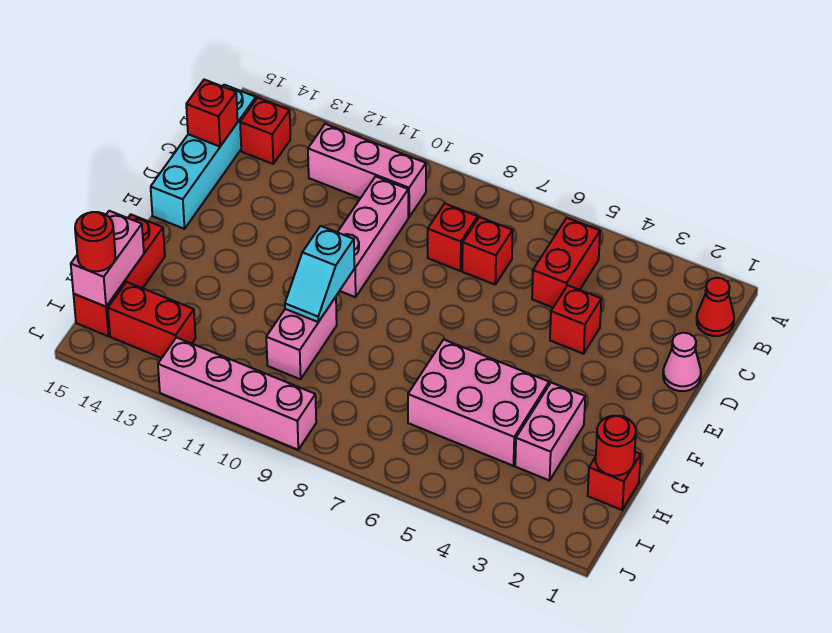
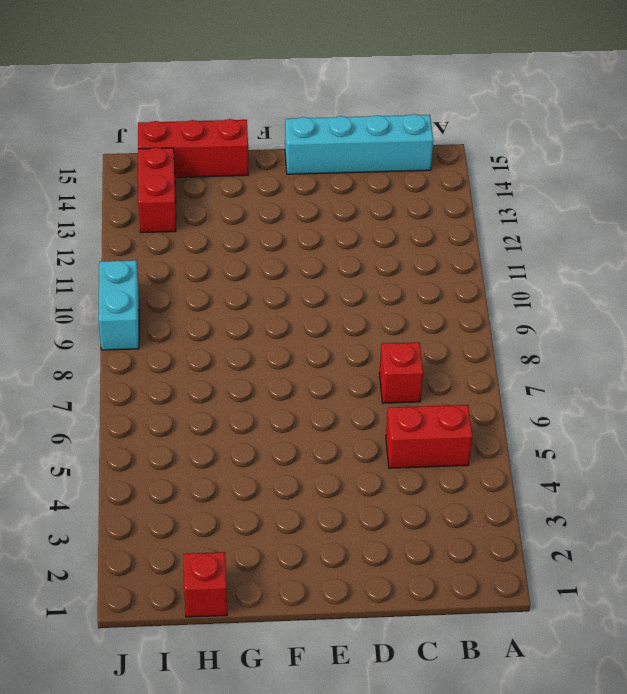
cyan brick J9:J10 level 1 -> pink brick J9:J12 level 1
none -> red cone B1 level 1
none -> pink brick B10:B12 level 1
none -> red brick B14 level 1

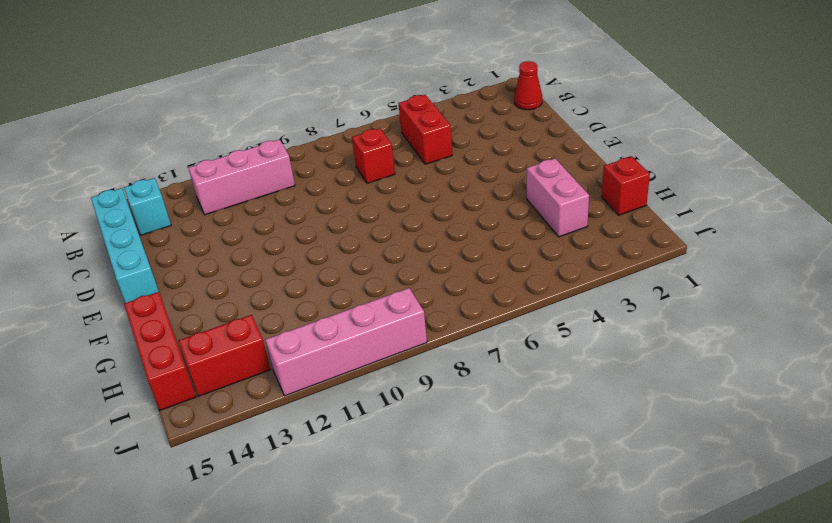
cyan brick B14 level 1 -> red brick B14 level 1
none -> red brick C8 level 1
none -> pink brick C10:E10 level 1
none -> pink cone D1 level 1

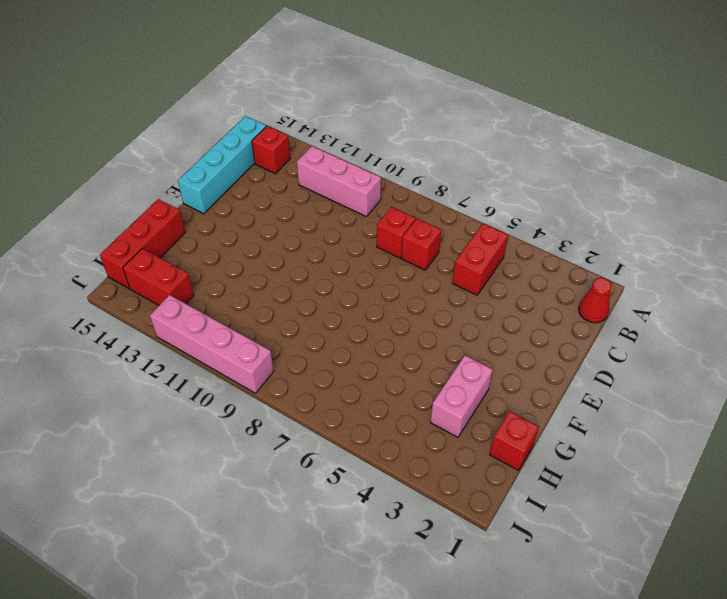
none -> pink brick C10:E10 level 1
none -> pink cone D1 level 1
none -> red brick D4 level 1

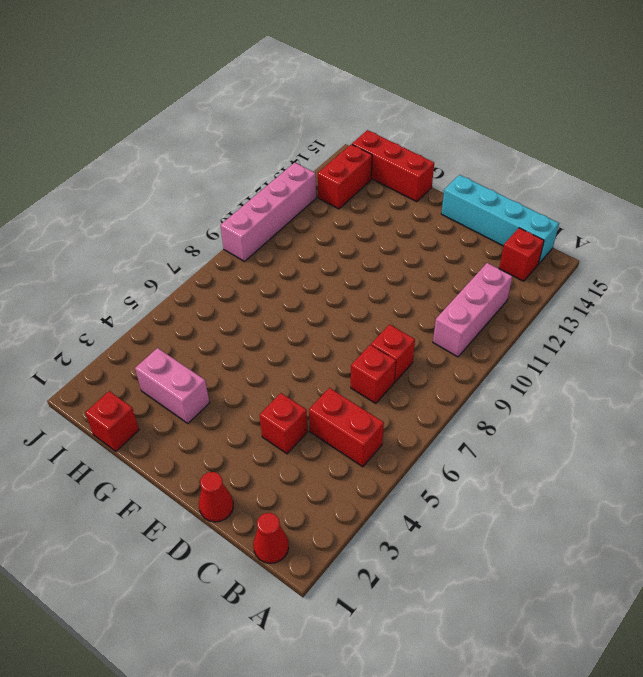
red cone D1 level 1 -> pink cone D1 level 1
none -> pink brick C10:E10 level 1
none -> pink brick G4:H6 level 1
none -> pink brick G10:H10 level 1

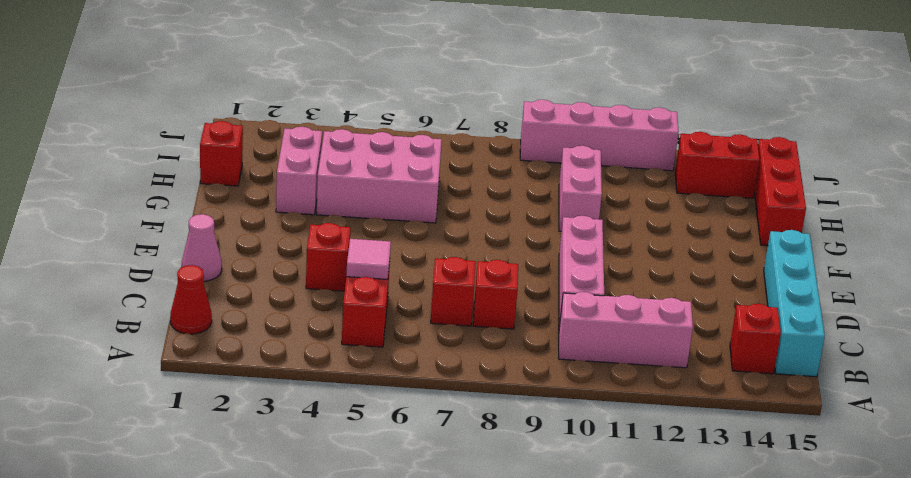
pink tile C5 level 2 -> none
none -> red brick C15 level 2
none -> cyan slope F10:G10 level 2 top F
none -> red round brick H1 level 2

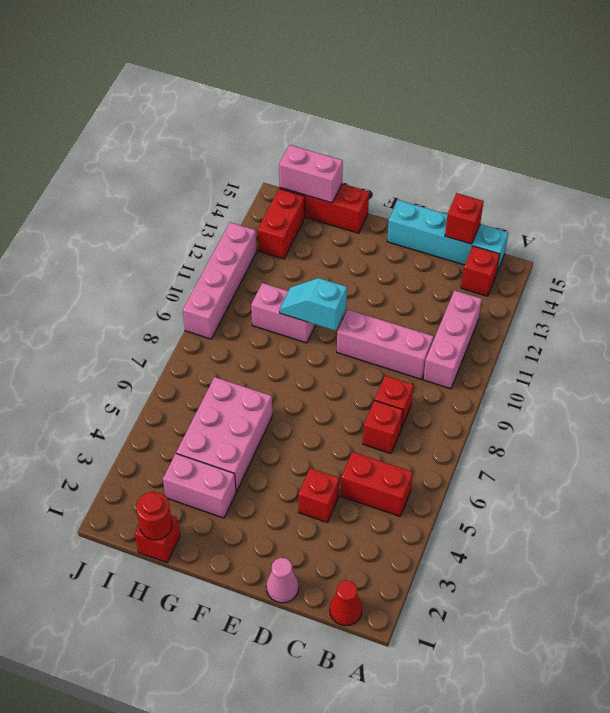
none -> red round brick I15 level 3

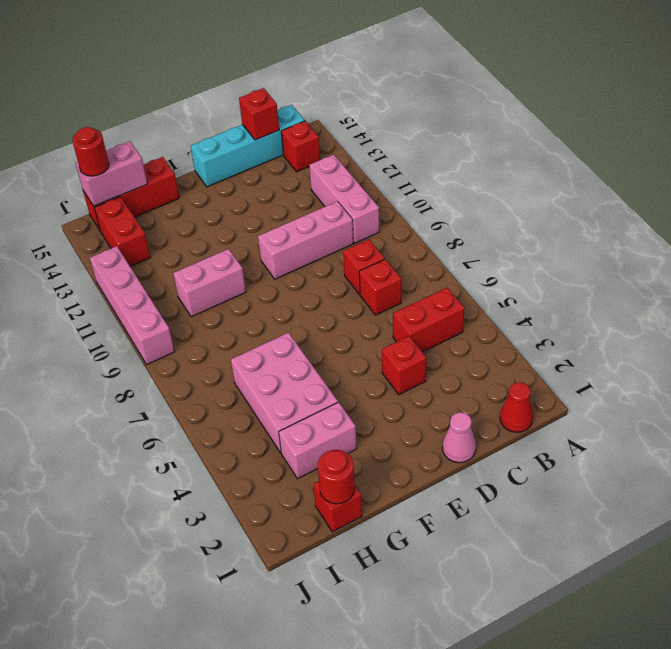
none -> cyan slope F10:G10 level 2 top F

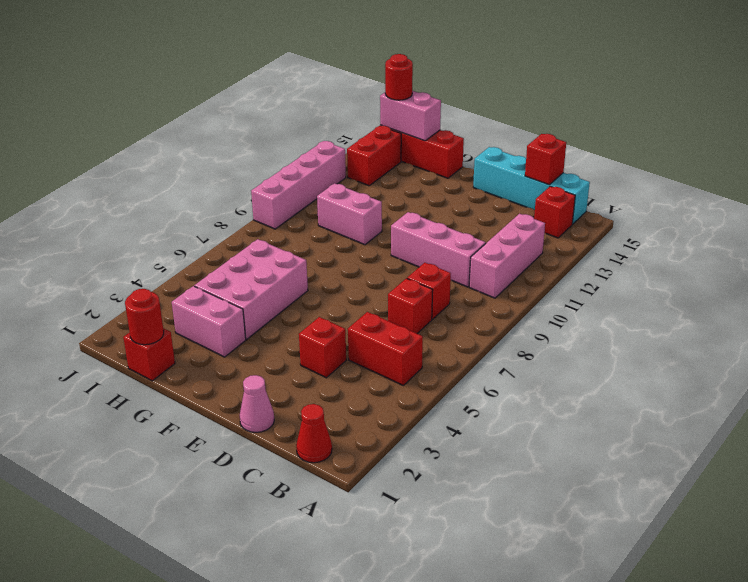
none -> cyan slope F10:G10 level 2 top F

